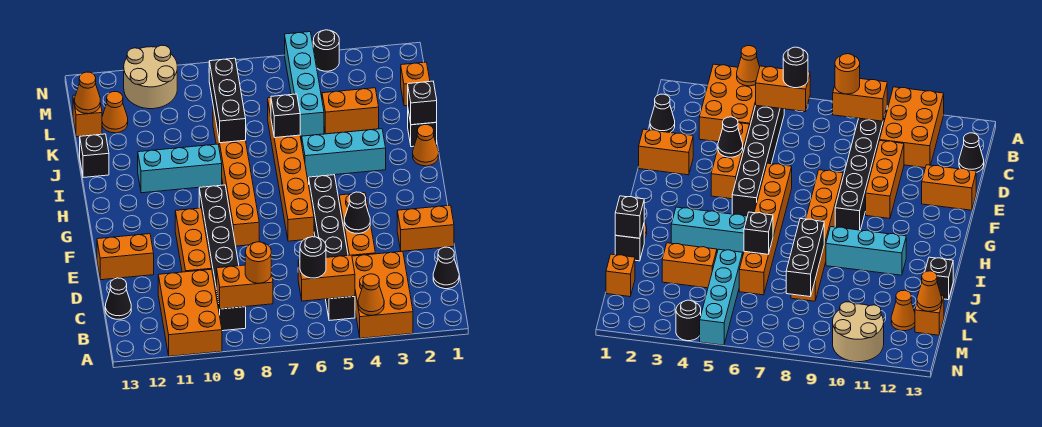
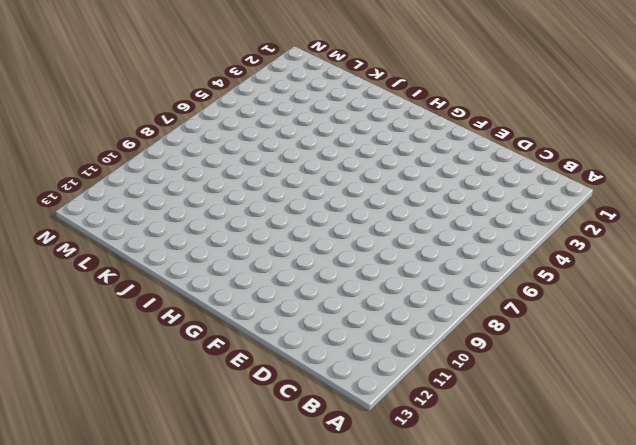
none -> orange brick A3:C4 level 1
none -> orange brick A10:C11 level 1
none -> black brick B5:G5 level 1
none -> black brick B9:G9 level 1

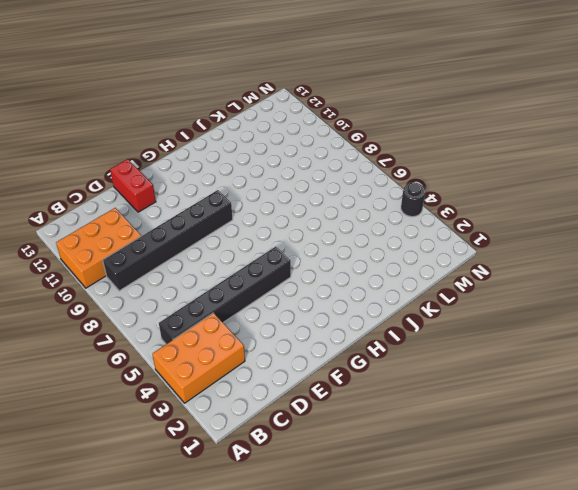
red brick E12:E13 level 1 -> orange brick E12:E13 level 1
none -> black cone C1 level 1
none -> black cone C13 level 1
none -> orange brick D4:F4 level 1
none -> orange brick D10:F10 level 1

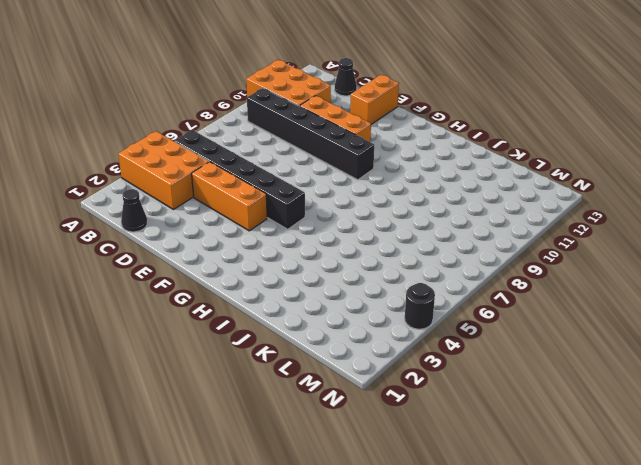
none -> orange brick E1:E2 level 1
none -> orange brick F6:K6 level 1
none -> orange brick F8:K8 level 1
none -> orange cone I1 level 1

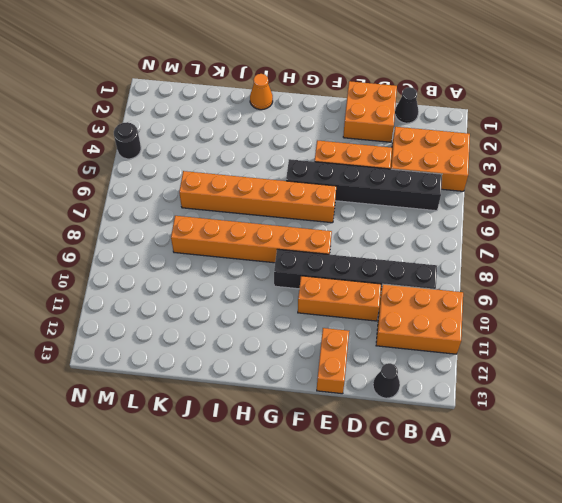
orange brick D1:E2 level 1 -> orange brick E1:E2 level 1
none -> cyan brick I3:I5 level 1
none -> cyan brick I9:I11 level 1
none -> black brick J1 level 1
none -> black brick J13 level 1

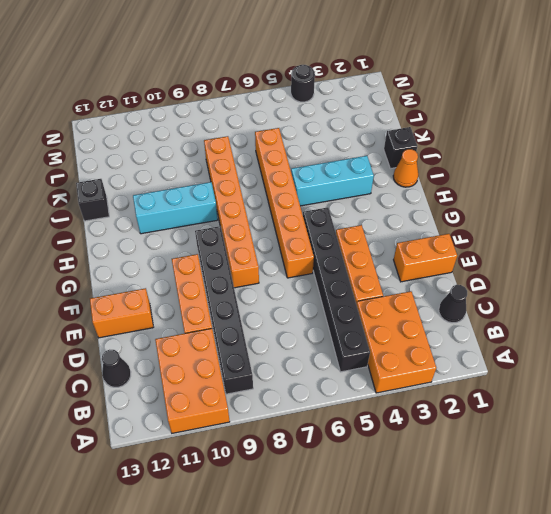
none -> orange brick K3:K4 level 1
none -> cyan brick K5:N5 level 1
none -> orange brick L1 level 1
none -> orange cone L12 level 1

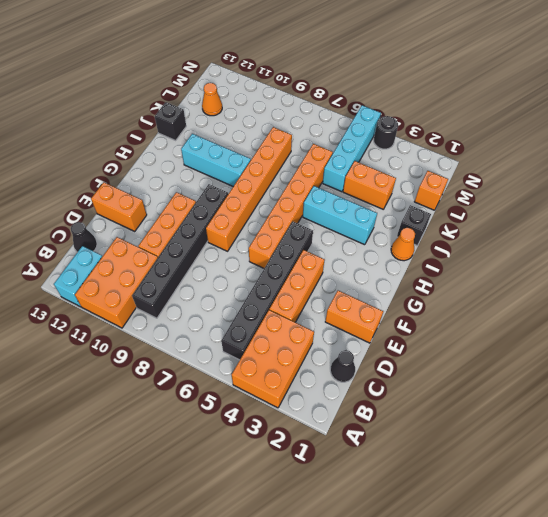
cyan brick A12:B12 level 1 -> none
none -> orange brick L13 level 1
none -> tan round brick M10:N11 level 1
none -> orange cone A4 level 2
none -> orange brick B5:B6 level 2

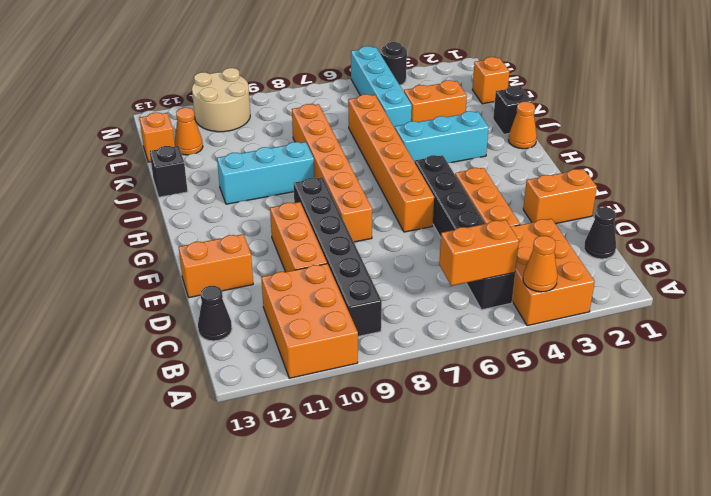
none -> orange brick B8:B9 level 2
none -> black cone E4 level 2
none -> black brick J1 level 2
none -> black brick J6 level 2

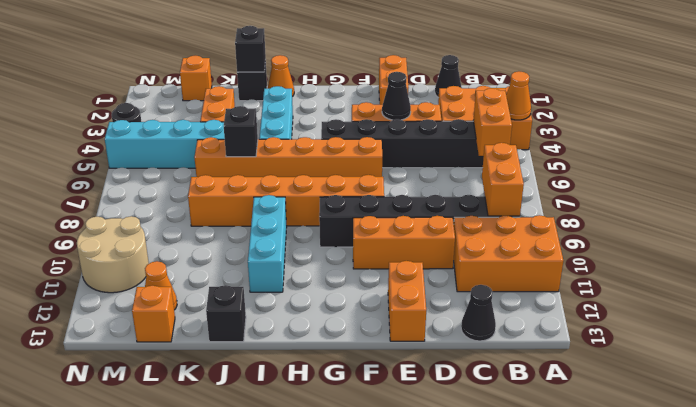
none -> black brick J8:L8 level 2
none -> orange cone L13 level 2
none -> black round brick B6 level 3
none -> orange round brick B8 level 3

